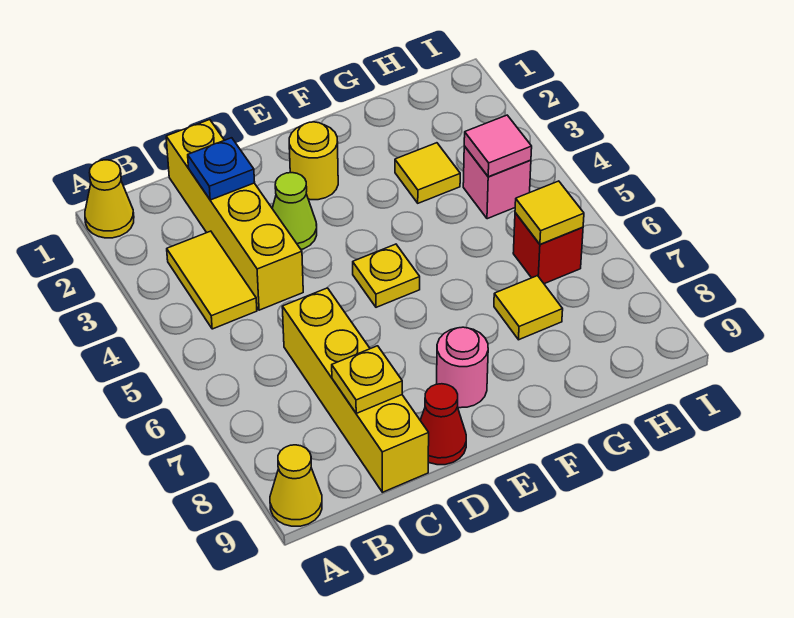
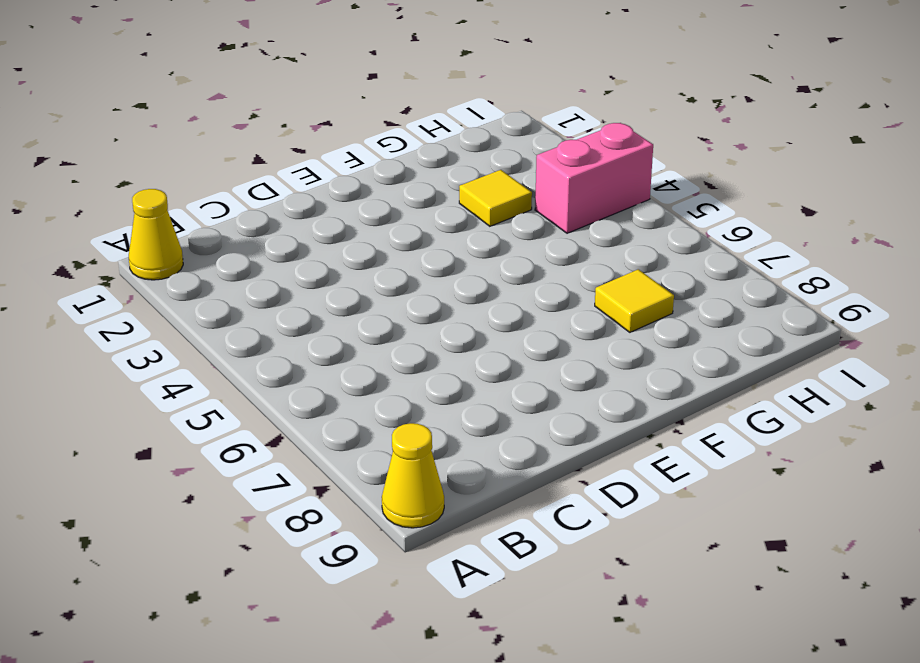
pink brick H4:I4 level 1 -> pink brick H4 level 1
none -> yellow tile B3:B4 level 1
none -> yellow brick C1:C4 level 1
none -> yellow brick C6:C9 level 1

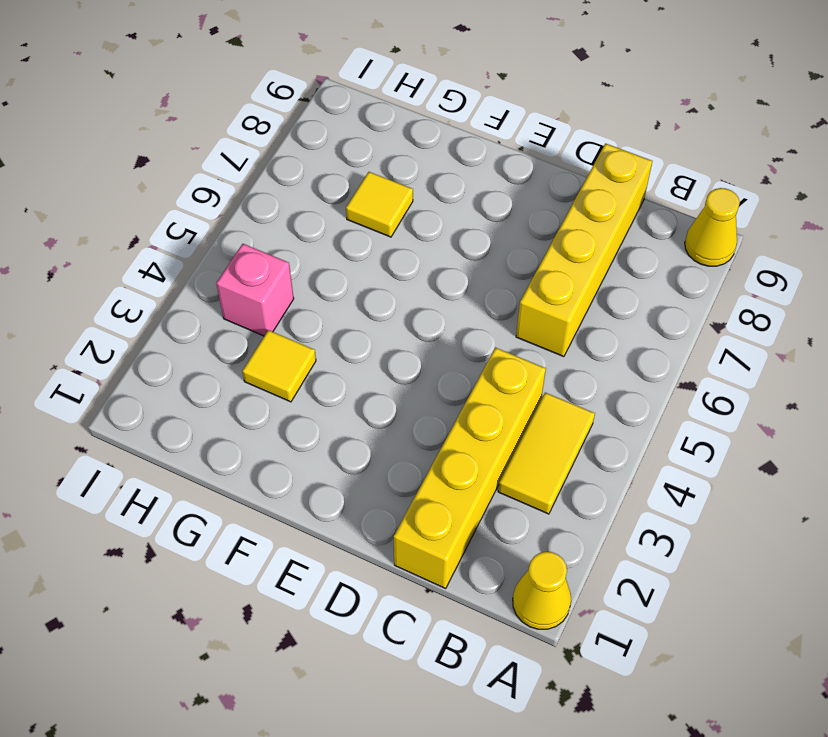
none -> lime cone D3 level 1
none -> red cone D9 level 1
none -> yellow round brick E2 level 1

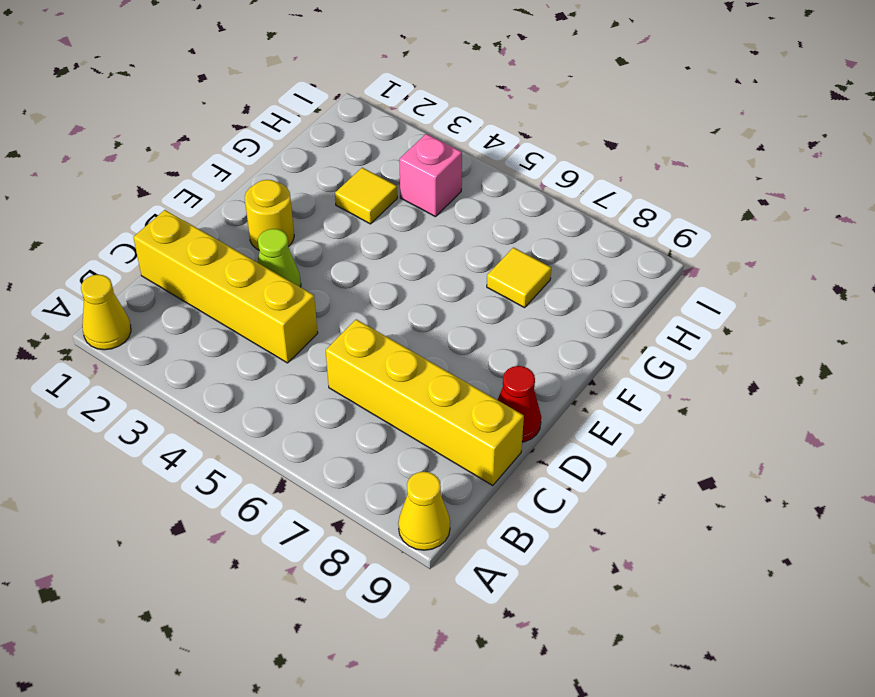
none -> yellow tile B3:B4 level 1
none -> yellow plate E5 level 1
none -> pink round brick E8 level 1

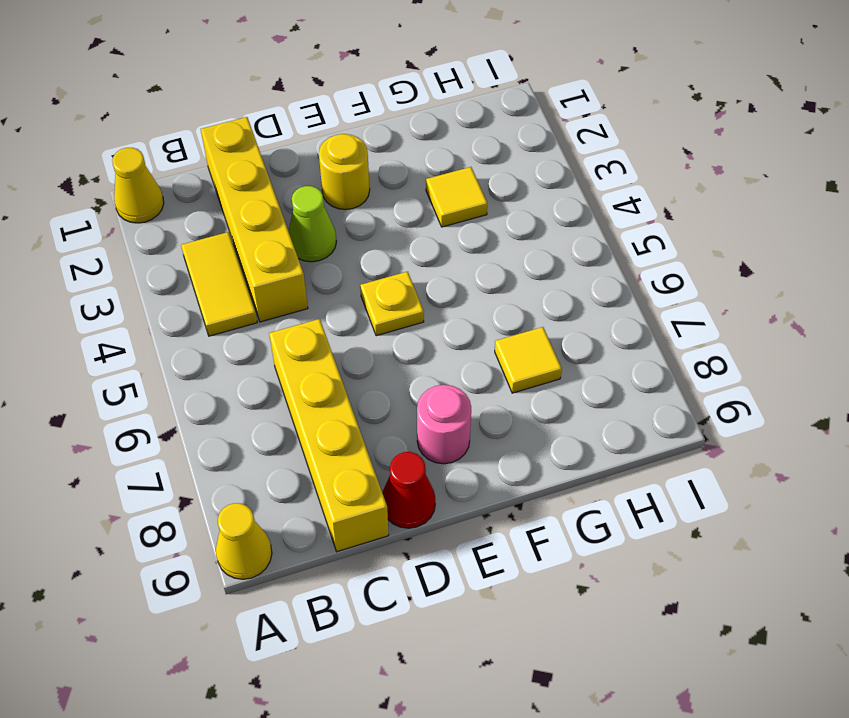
none -> pink brick H4 level 1
none -> red brick H6 level 1
none -> blue plate C2 level 2

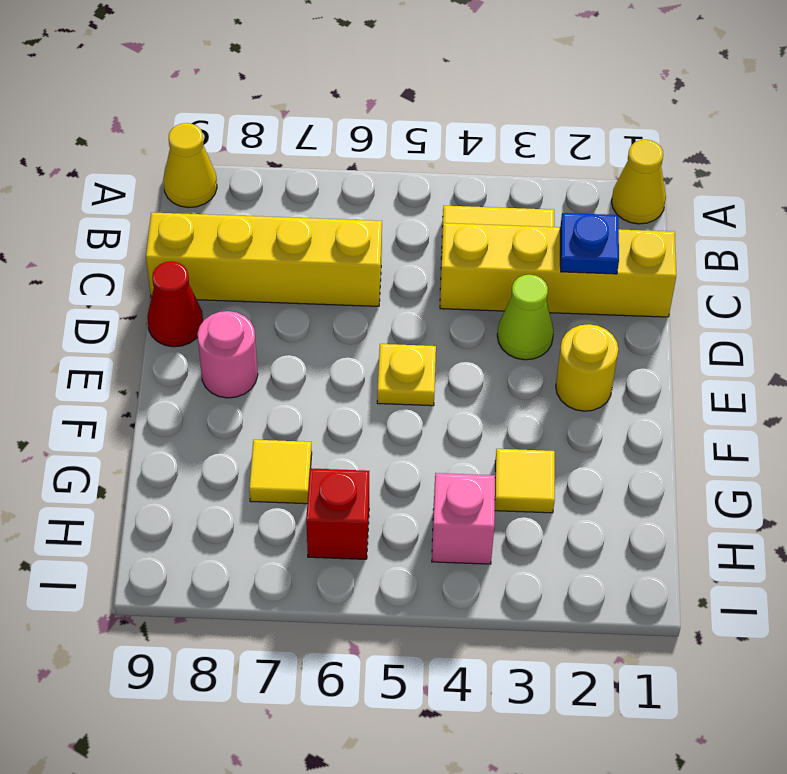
none -> yellow plate C8 level 2
none -> pink tile H4 level 2
none -> yellow tile H6 level 2

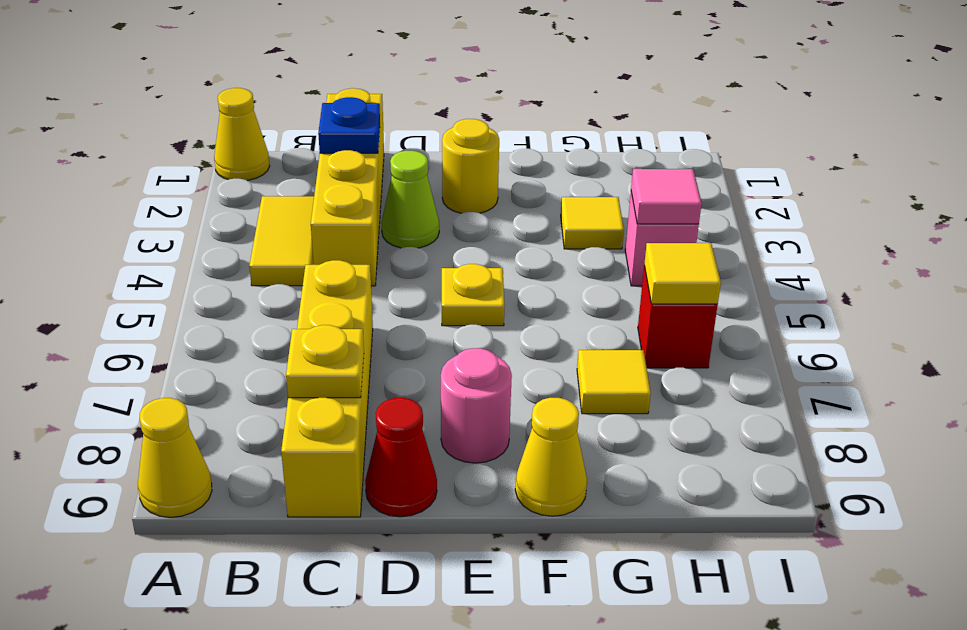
yellow cone F9 level 1 -> none

